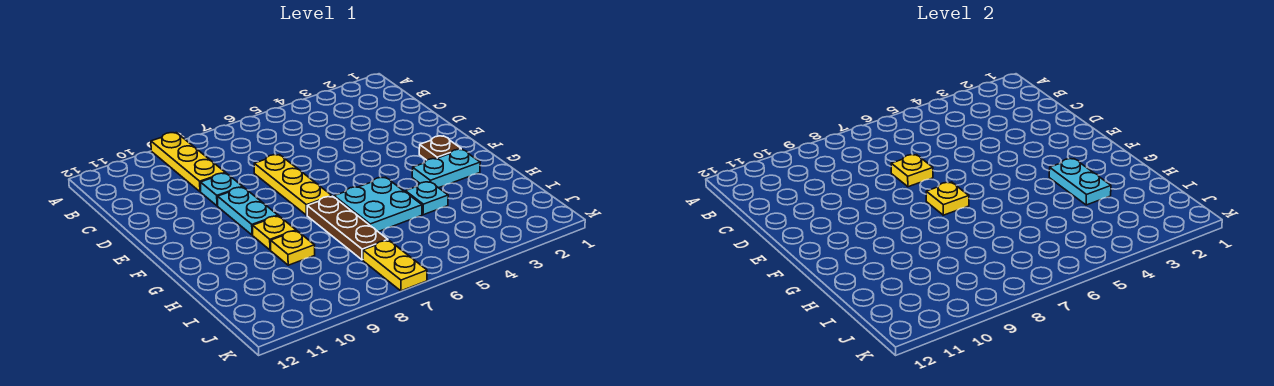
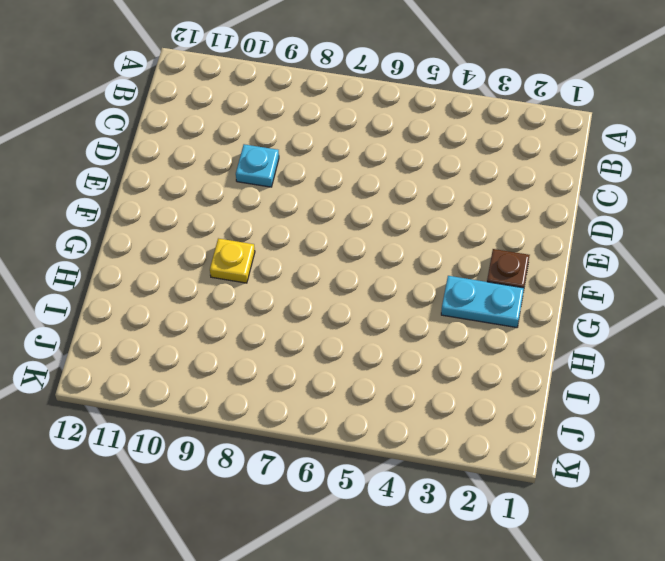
none -> yellow plate A9:C9 level 1
none -> yellow plate D7:F7 level 1
none -> cyan plate E9:F9 level 1

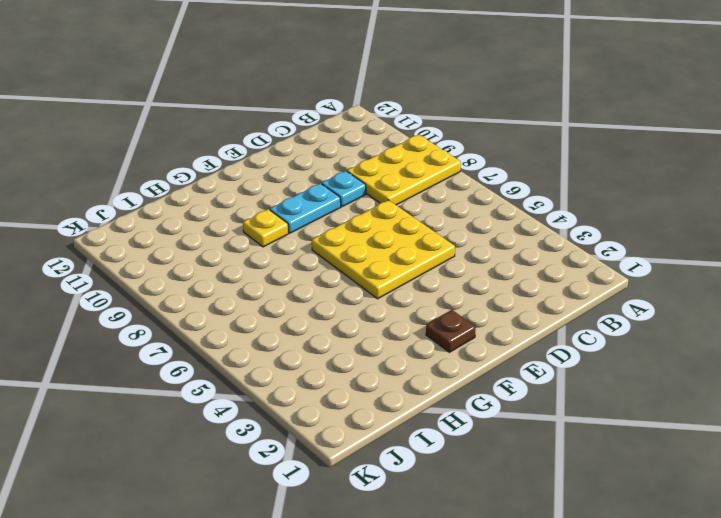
yellow plate A8:C9 level 1 -> yellow plate A9:C9 level 1
yellow plate D5:F7 level 1 -> yellow plate D7:F7 level 1
none -> cyan plate G2:G3 level 1
none -> cyan plate G5:H6 level 1
none -> brown plate G7:I7 level 1

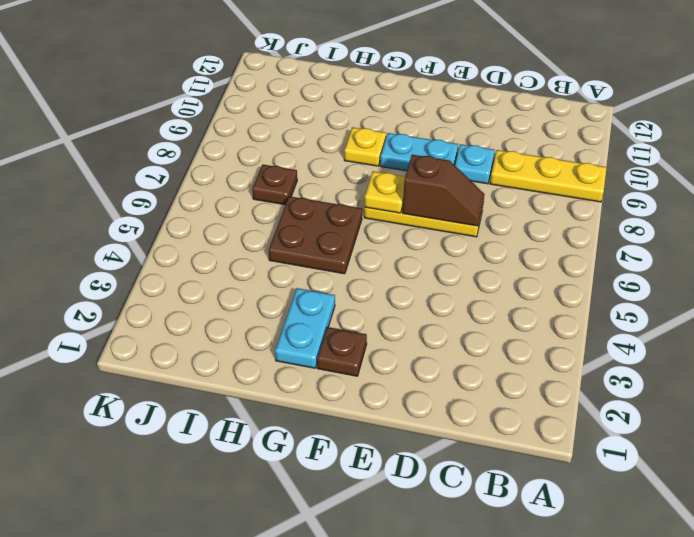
brown slope D7:E7 level 2 top E -> yellow plate D7 level 2
brown plate G5:H6 level 1 -> cyan plate G5:H6 level 1
brown plate I7 level 1 -> brown plate G7:I7 level 1
none -> cyan plate H4 level 1
none -> yellow plate H9 level 1
none -> yellow plate J7:K7 level 1

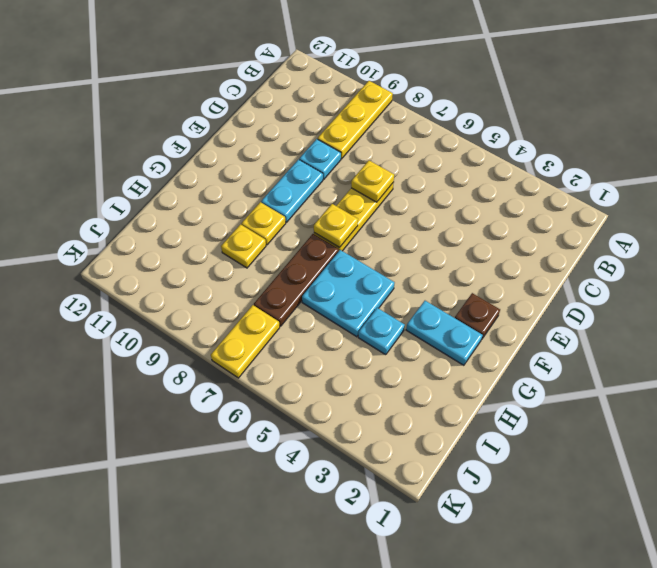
none -> cyan plate G3:H3 level 2

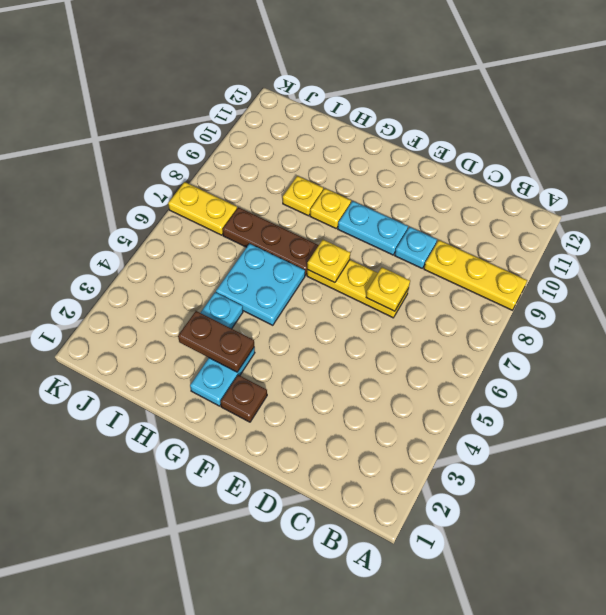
brown plate G3:H3 level 2 -> cyan plate G3:H3 level 2

